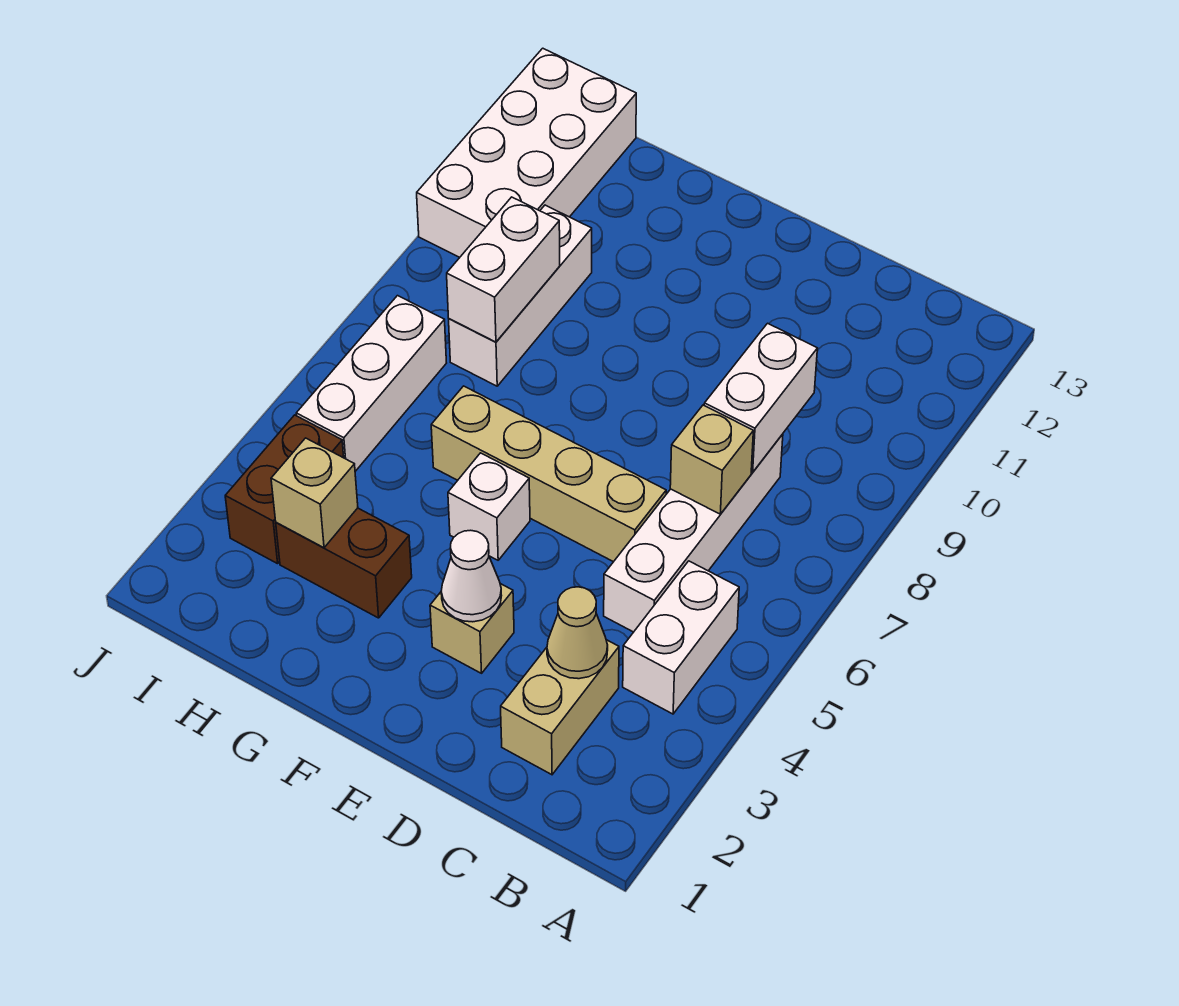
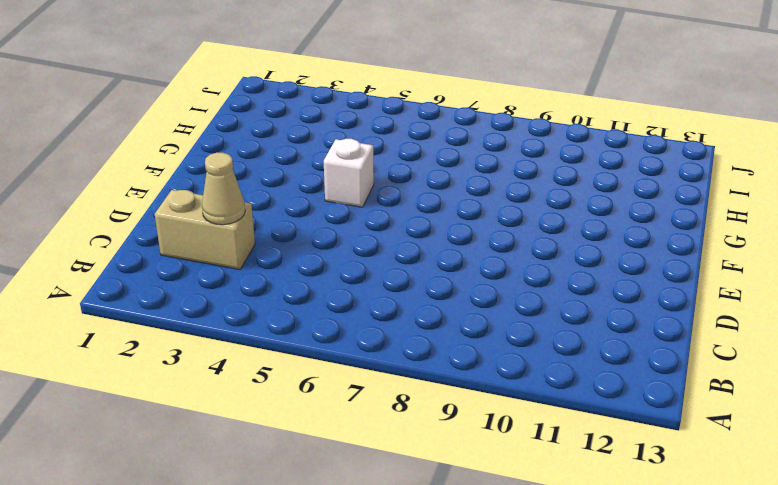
none -> white brick B4:B5 level 1
none -> white brick C5:C8 level 1
none -> tan brick D6:G6 level 1

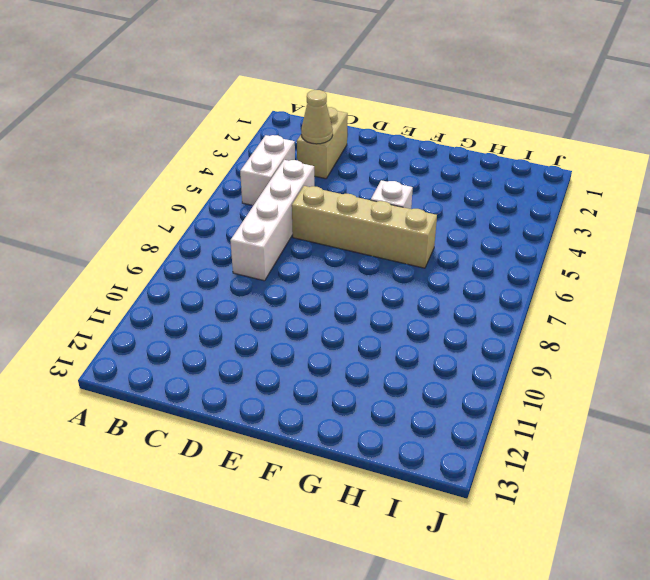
none -> tan brick E3 level 1
none -> brown brick G3:H3 level 1
none -> white brick H8:H10 level 1

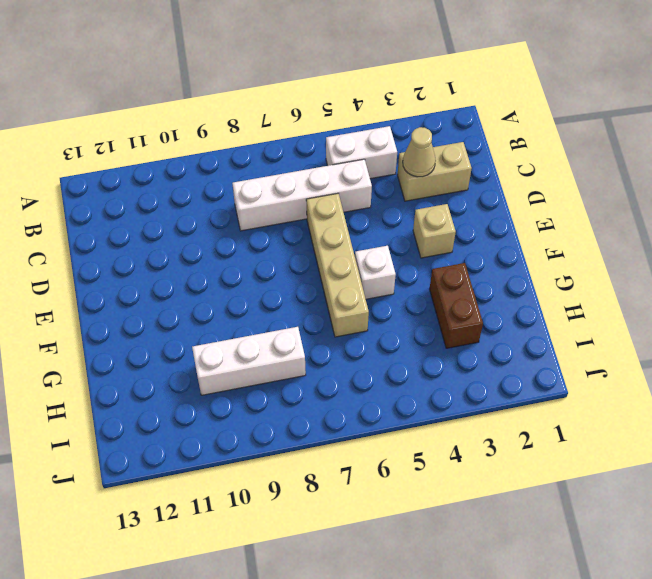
none -> brown brick I3:I4 level 1
none -> white brick I5:I7 level 1
none -> white brick I10:J13 level 1

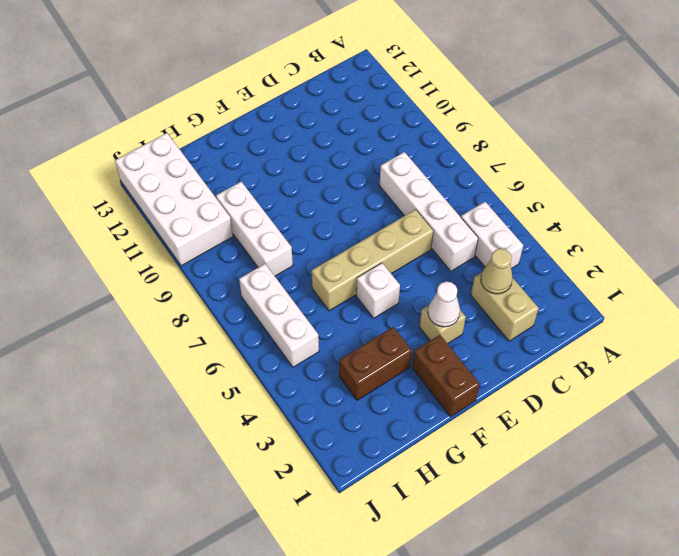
brown brick F1:F2 level 1 -> brown brick I3:I4 level 1
none -> tan brick C7 level 2
none -> white brick C8:C9 level 2
none -> tan brick H3 level 2

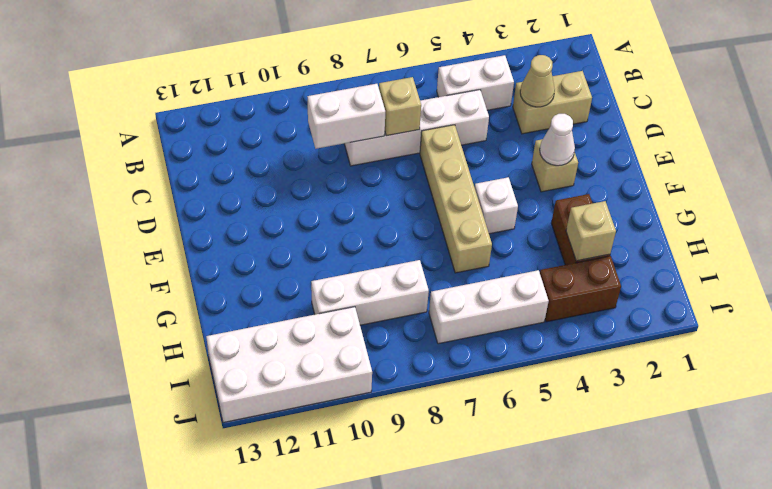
none -> white brick H8:H9 level 2

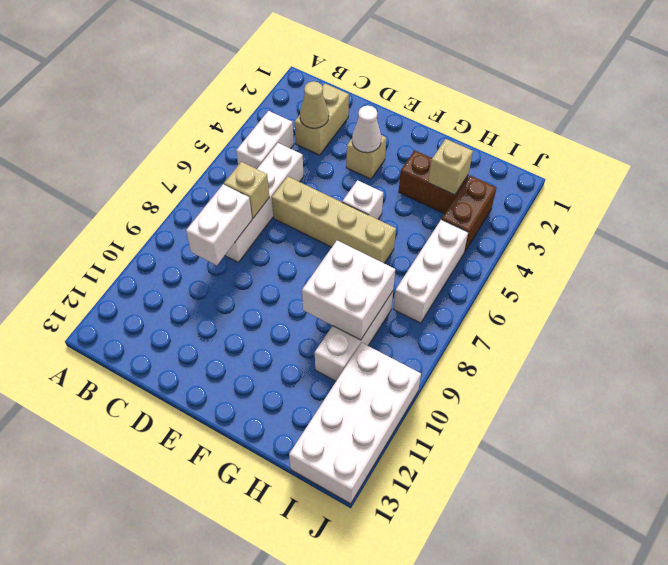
white brick G8:H9 level 2 -> white brick H8:H9 level 2

